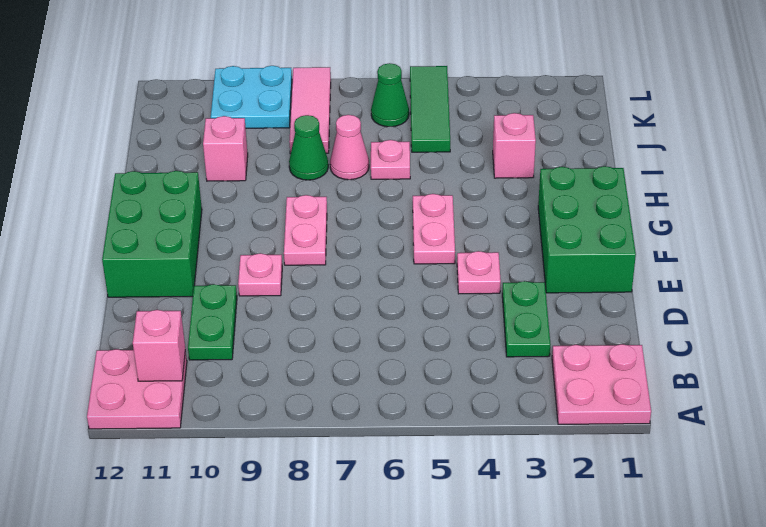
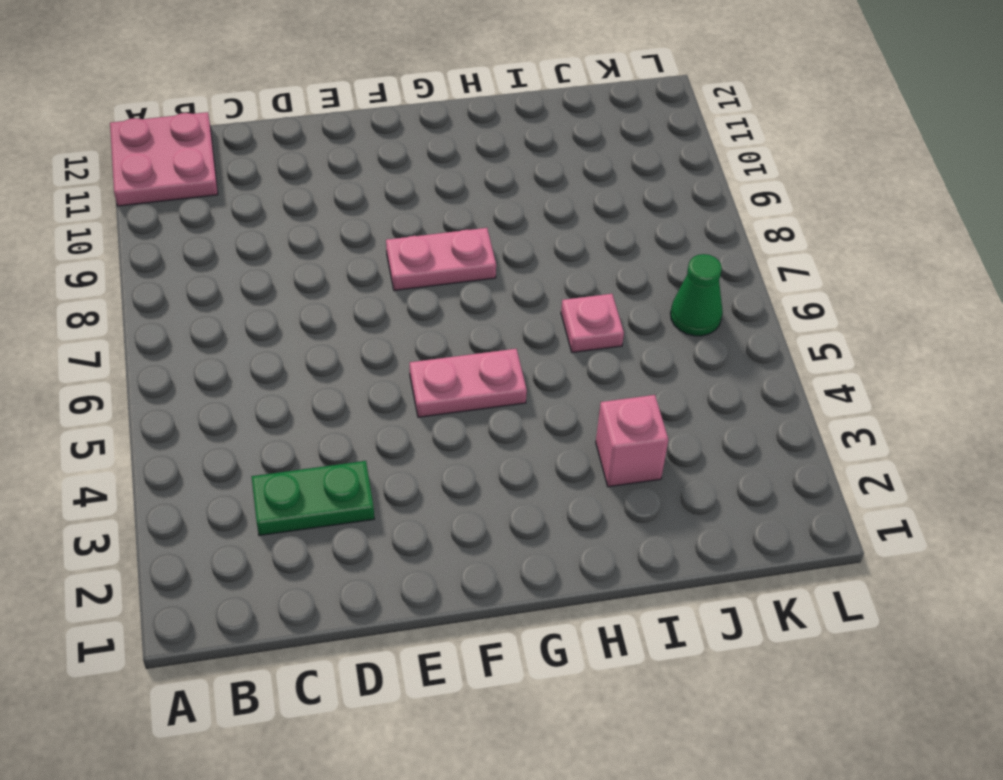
none -> pink plate A1:B2 level 1
none -> green plate C10:D10 level 1
none -> green brick E1:G2 level 1

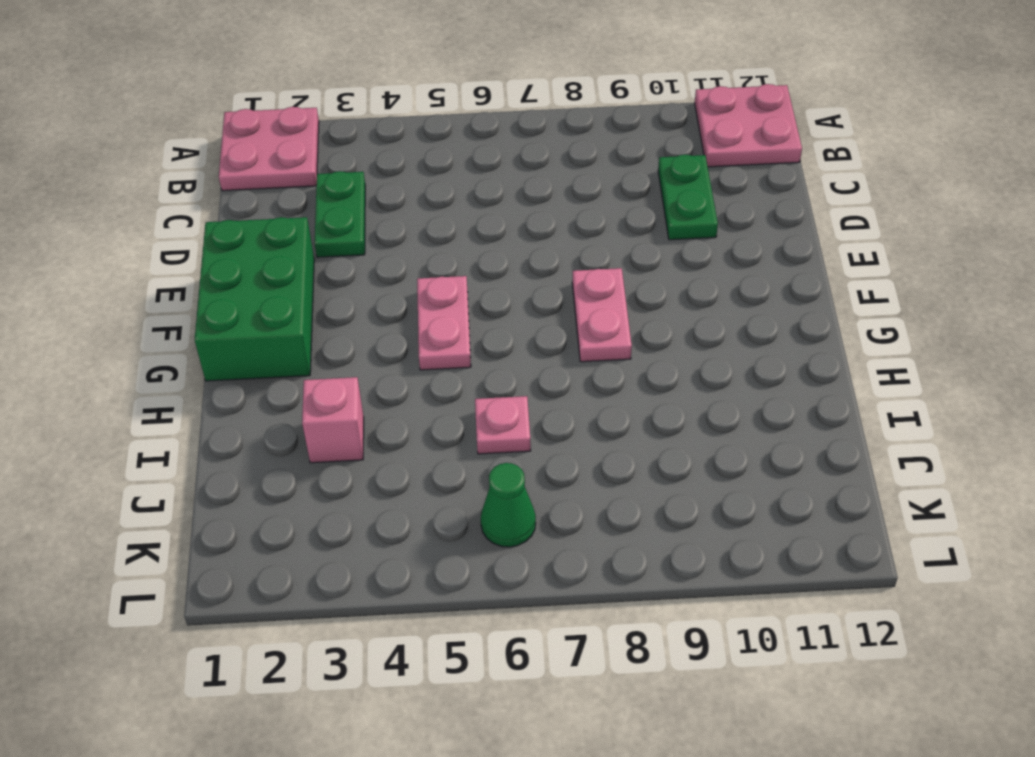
none -> pink plate E4 level 1
none -> pink plate E9 level 1
none -> green brick E11:G12 level 1

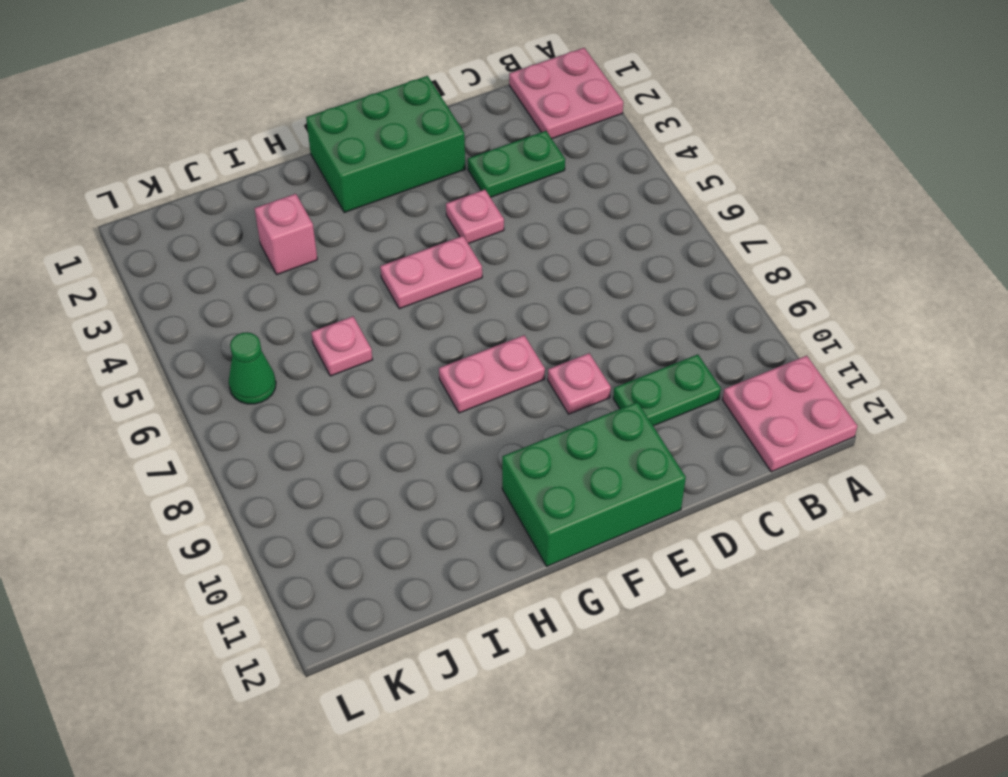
none -> pink cone I7 level 1
none -> green cone I8 level 1
none -> pink brick I10 level 1

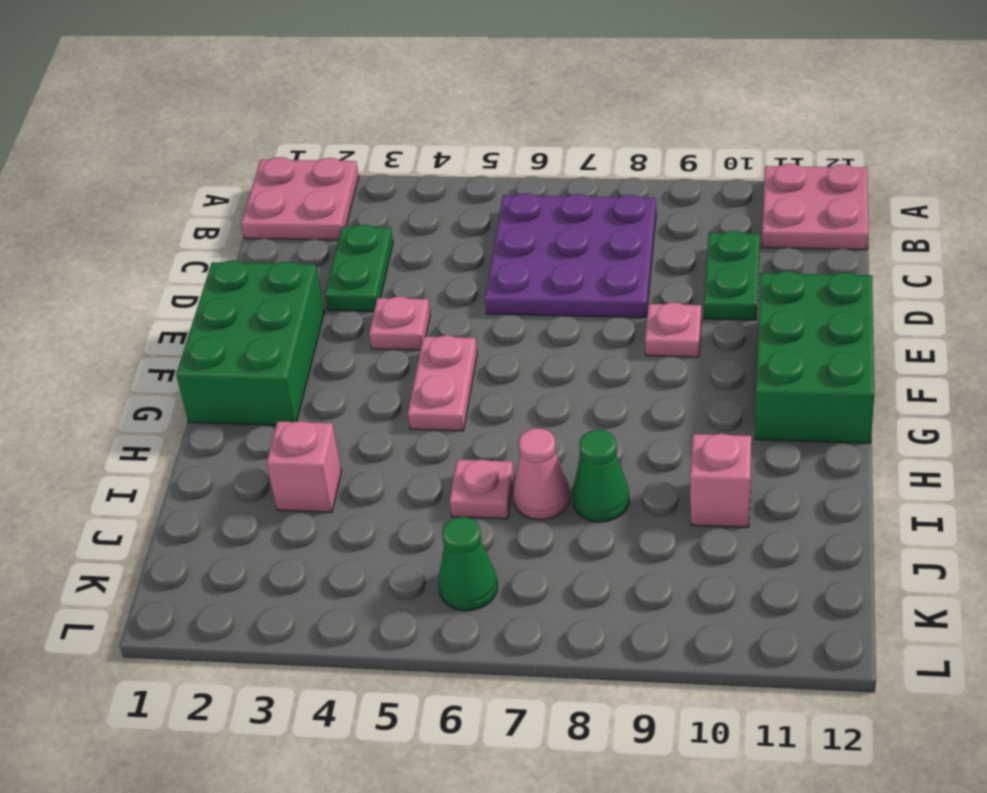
purple plate B6:D8 level 1 -> none
none -> pink plate F8:G8 level 1
none -> green tile J5:L5 level 1
none -> pink tile J8:L8 level 1

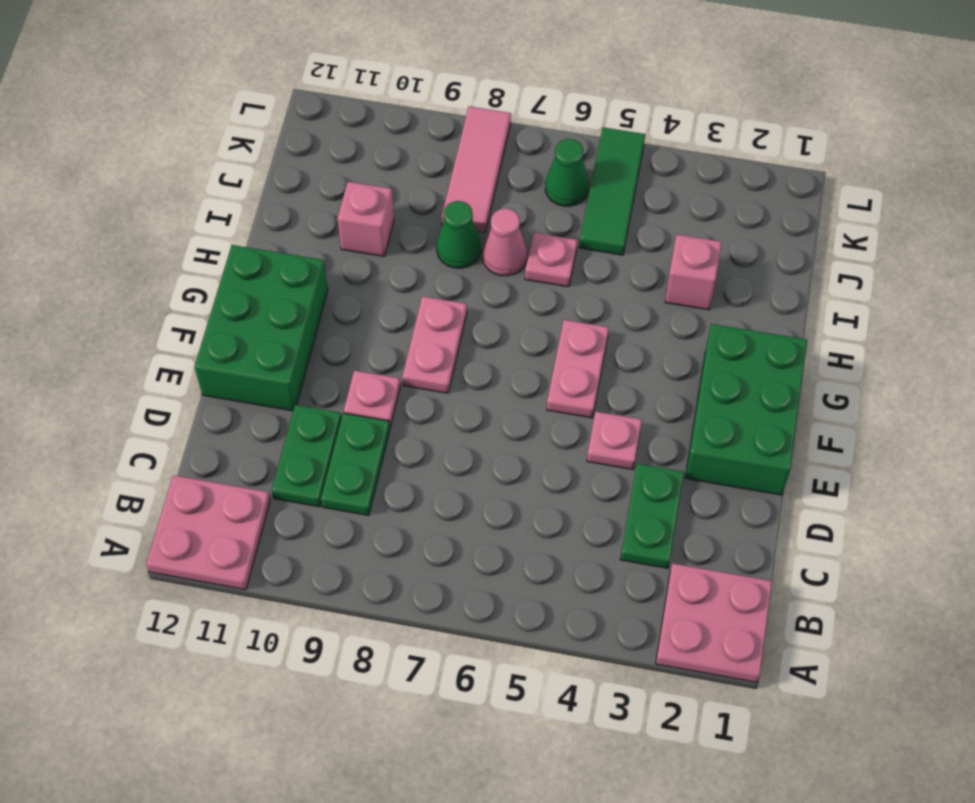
green plate C9:D9 level 1 -> none
none -> cyan plate K9:L10 level 1
none -> pink brick B11 level 2

